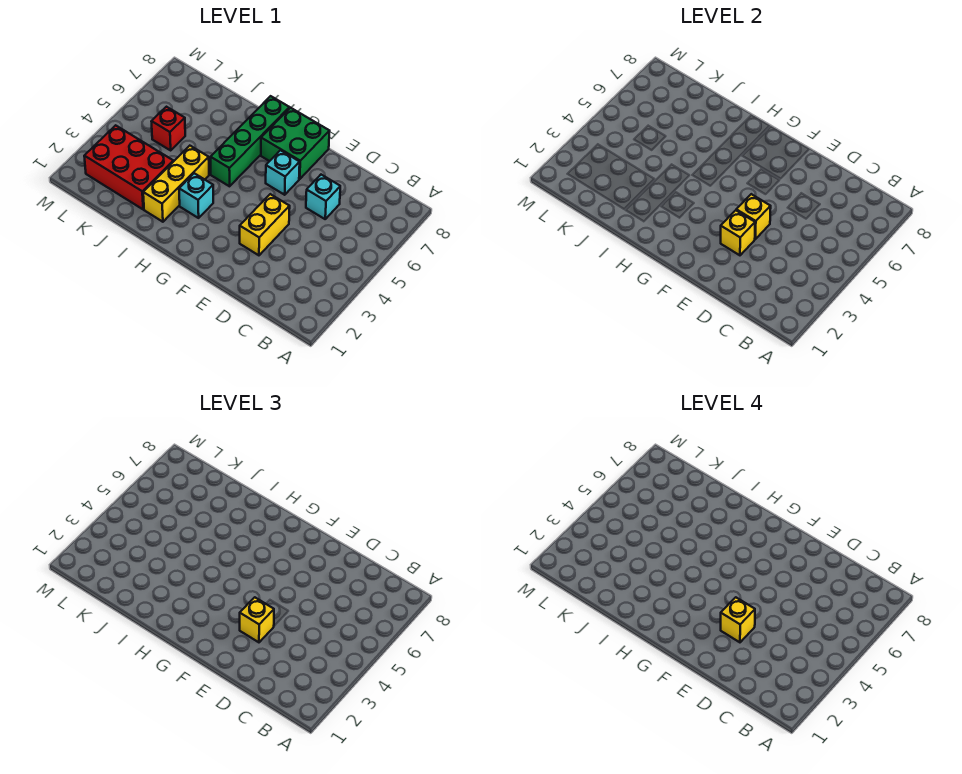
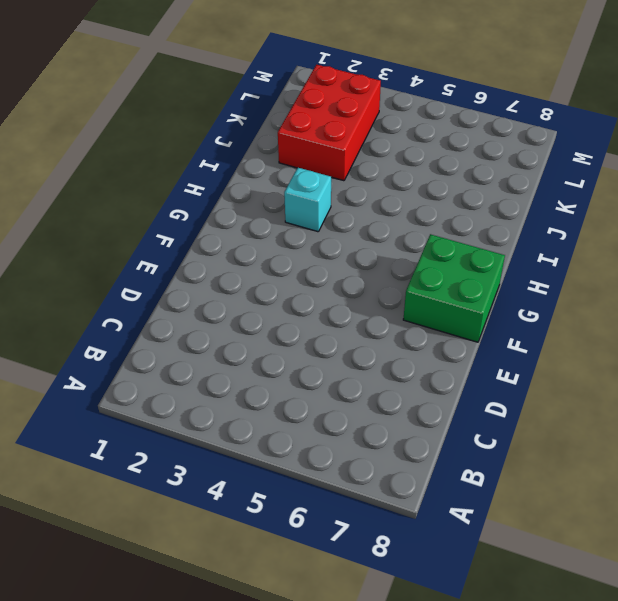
none -> cyan brick D6 level 1
none -> yellow brick E3:E4 level 1
none -> cyan brick F6 level 1

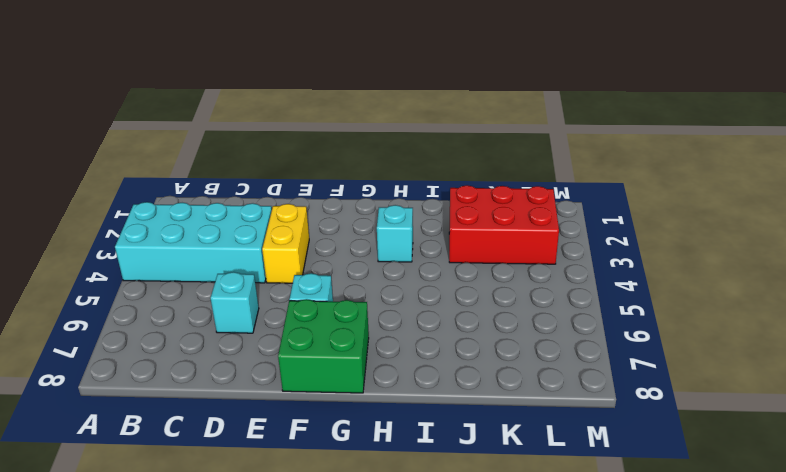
cyan brick A3:D4 level 1 -> none
none -> green brick H5:H8 level 1
none -> yellow brick I2:I4 level 1
none -> red brick K5 level 1

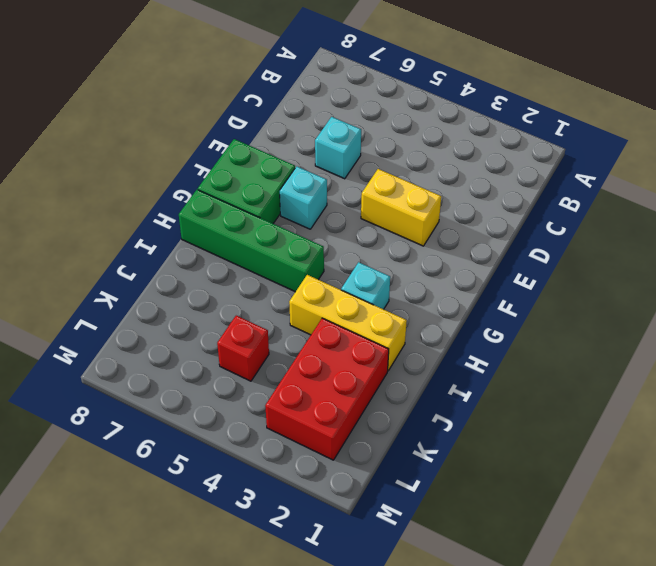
none -> yellow brick E3 level 2
none -> yellow brick E4 level 2
none -> yellow brick E3 level 3

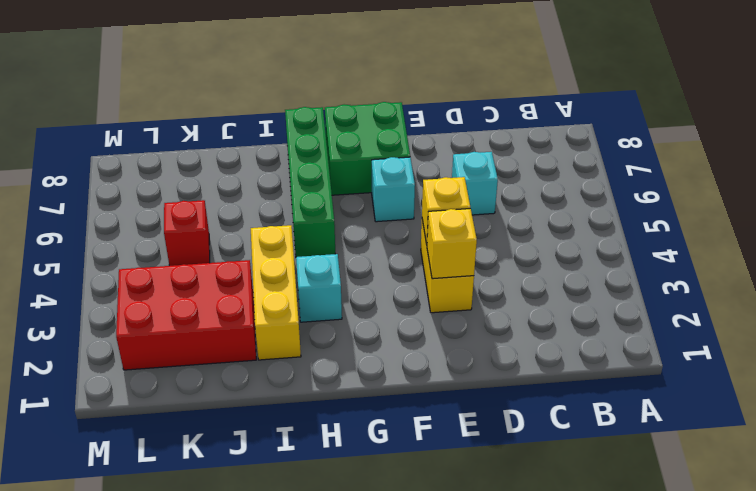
none -> yellow brick E3 level 3
none -> yellow brick E3 level 4

